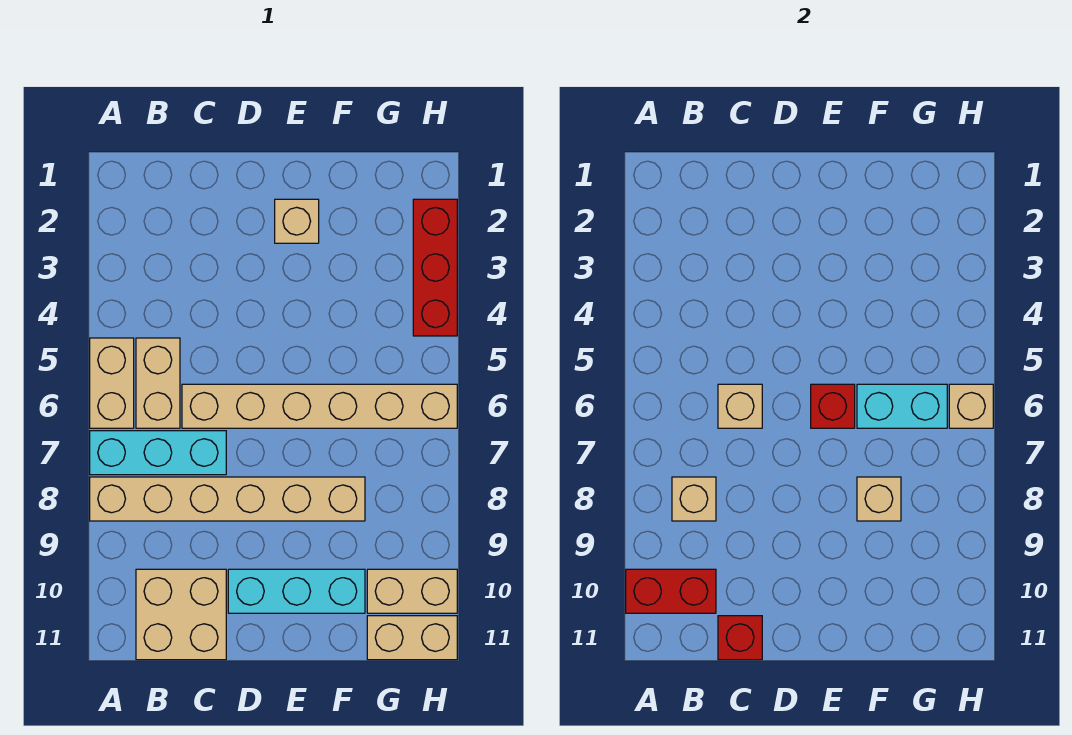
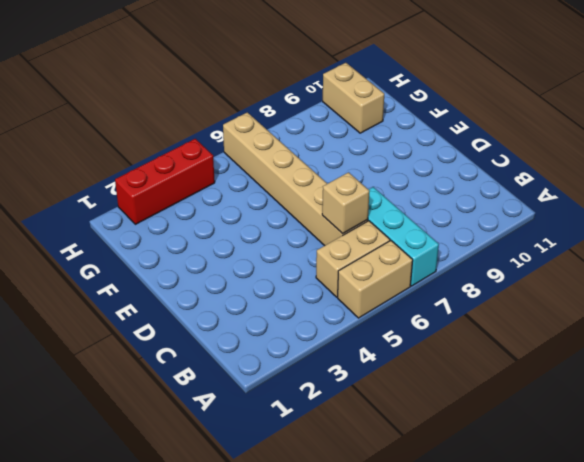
none -> tan brick A8:F8 level 1
none -> tan brick B10:C11 level 1
none -> cyan brick D10:F10 level 1

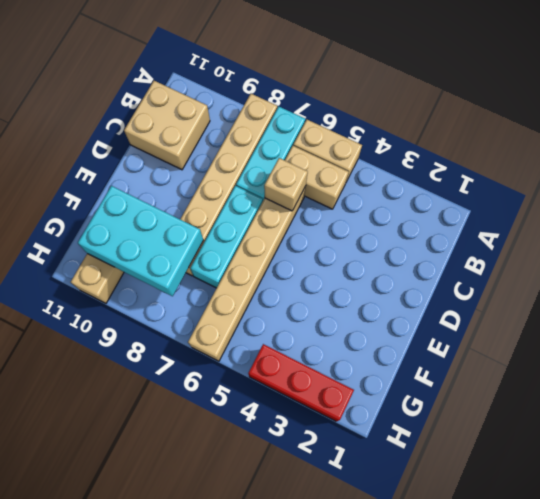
cyan brick D7:F7 level 1 -> cyan brick D10:F10 level 1
cyan brick F8:G10 level 2 -> tan brick F8 level 2
none -> tan brick E2 level 1
none -> tan brick G11:H11 level 1
none -> red brick A10:B10 level 2

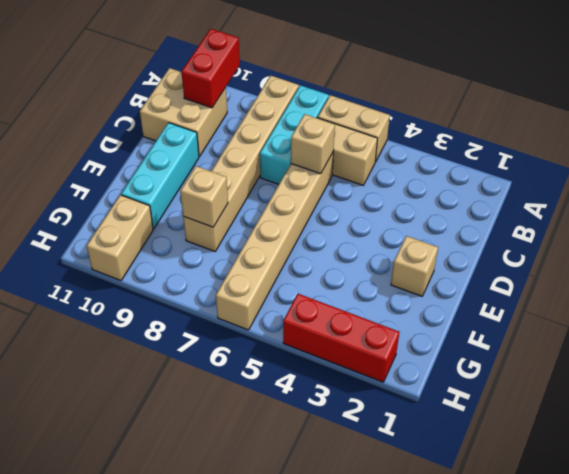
none -> tan brick G11:H11 level 1
none -> tan brick B8 level 2
none -> red brick C11 level 2

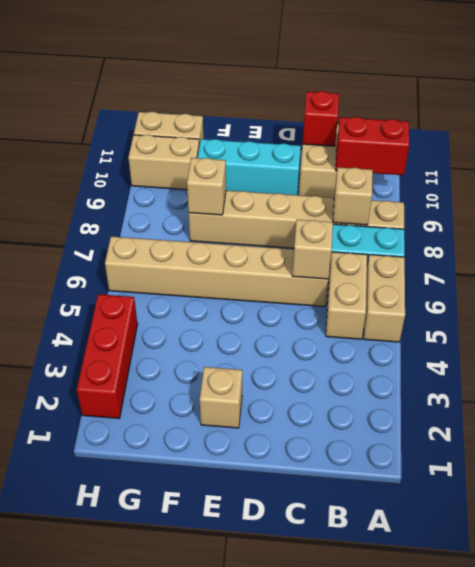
none -> red brick E6 level 2
none -> cyan brick F6:G6 level 2
none -> tan brick H6 level 2

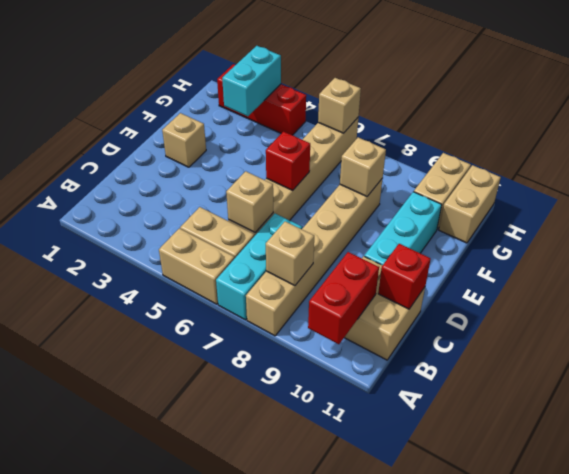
cyan brick G3:H3 level 2 -> cyan brick F6:G6 level 2

